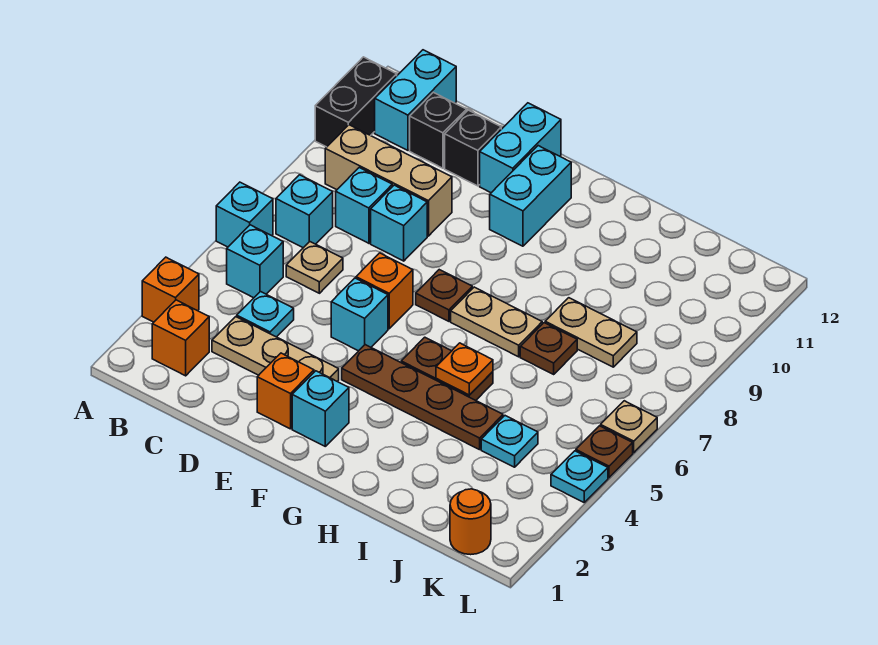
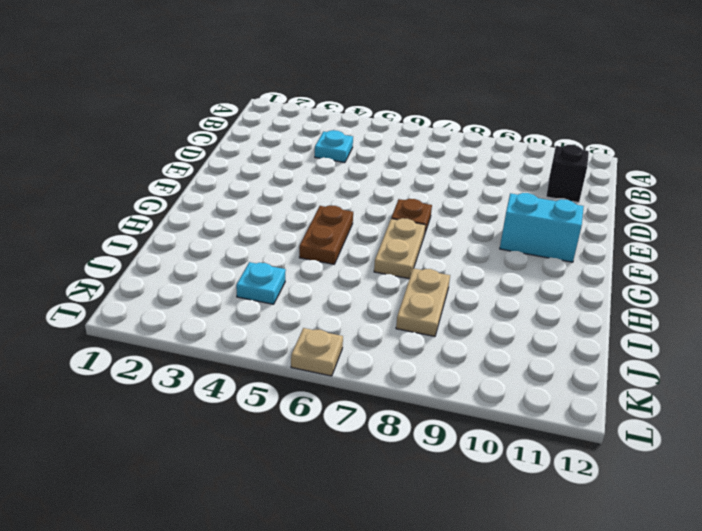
none -> orange brick A3 level 1
none -> cyan brick A6 level 1
none -> black brick A10:A11 level 1
none -> orange brick B2 level 1

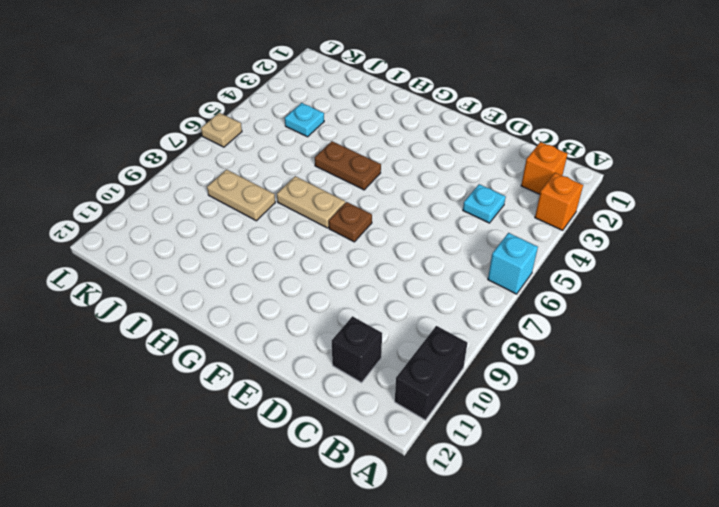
none -> cyan brick B5 level 1
none -> cyan brick B7 level 1
none -> tan brick B9:D9 level 1
none -> cyan brick B11:B12 level 1

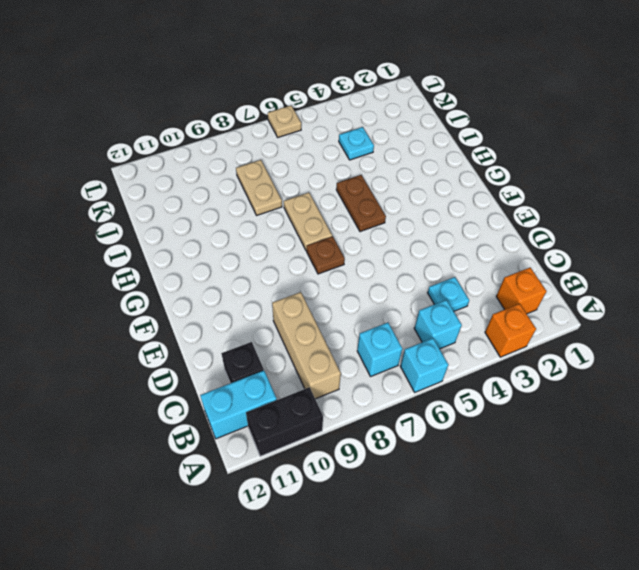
none -> tan plate C3:E3 level 1
none -> tan plate C6 level 1
none -> cyan brick C8 level 1
none -> cyan brick D8 level 1

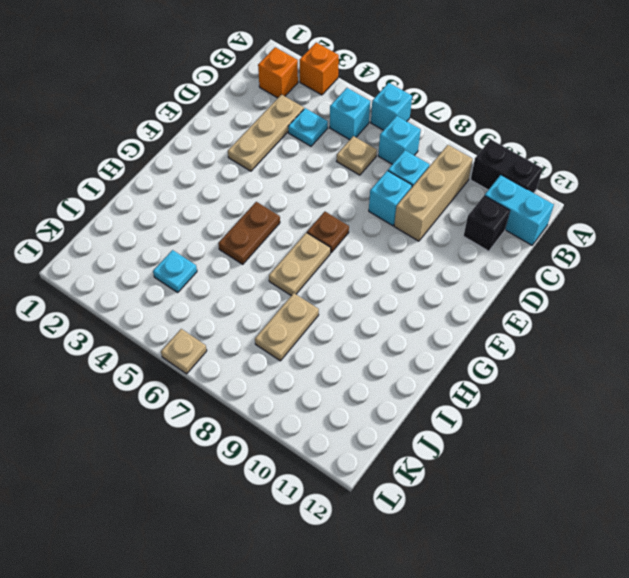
none -> black brick D11 level 1
none -> orange brick E2 level 1
none -> cyan brick E5 level 1
none -> orange brick E6 level 1

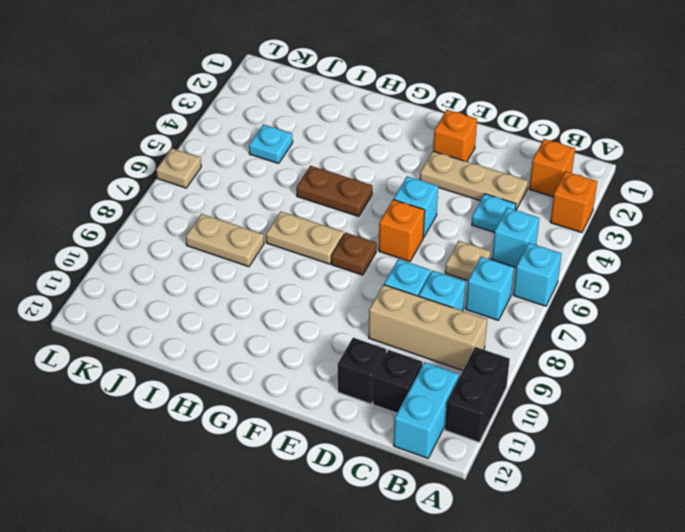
none -> cyan brick E11:E12 level 1
none -> cyan brick F2 level 1
none -> brown plate F4:I4 level 1
none -> cyan brick F10:F11 level 1

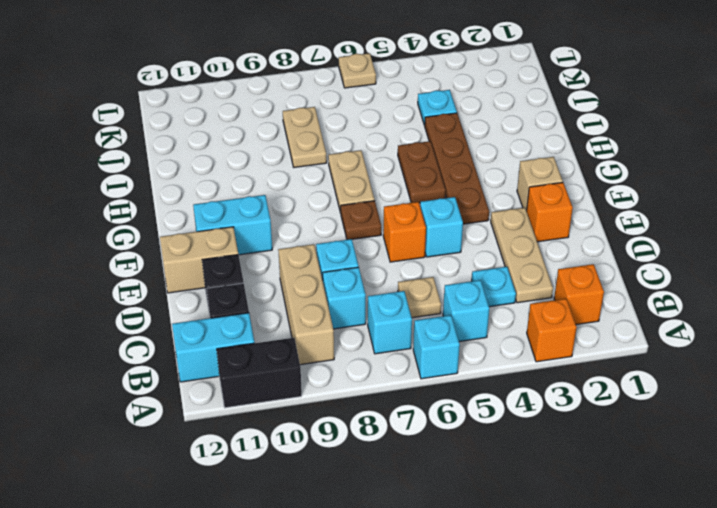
tan brick E11:E12 level 1 -> cyan brick E11:E12 level 1
tan brick F2 level 1 -> cyan brick F2 level 1
none -> brown plate I7 level 1
none -> orange round brick K1 level 1
none -> cyan plate L4 level 1
none -> brown plate L5 level 1

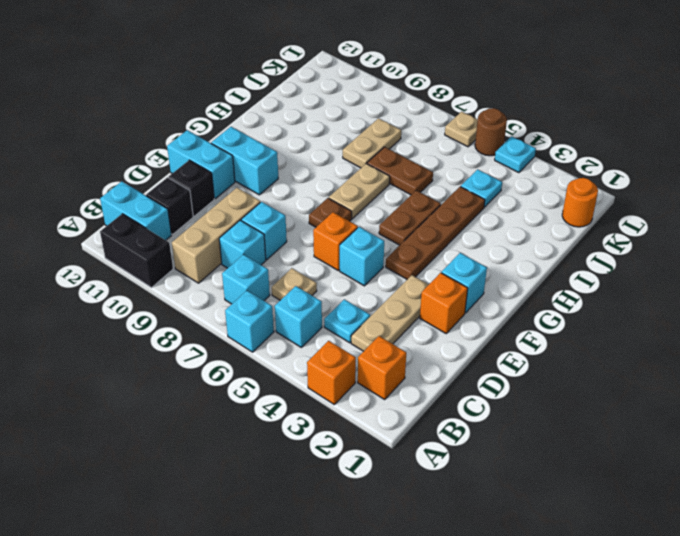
brown plate I6:I7 level 1 -> brown plate I7 level 1
brown round brick L5 level 1 -> brown plate L5 level 1
none -> orange plate H5 level 2

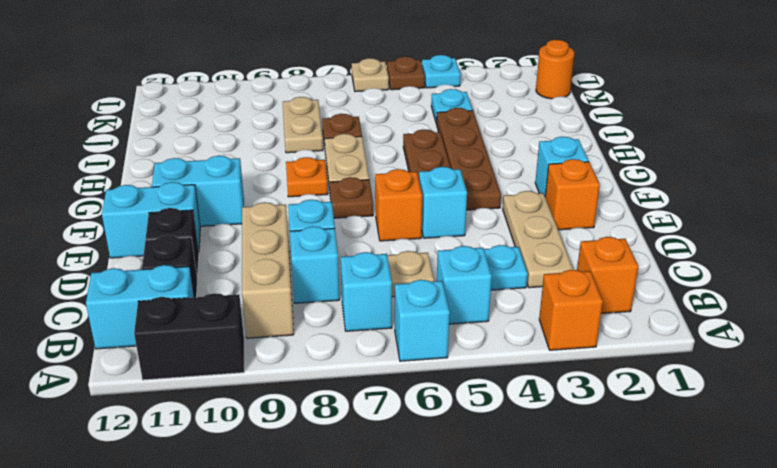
orange plate G8 level 1 -> orange plate H5 level 2

